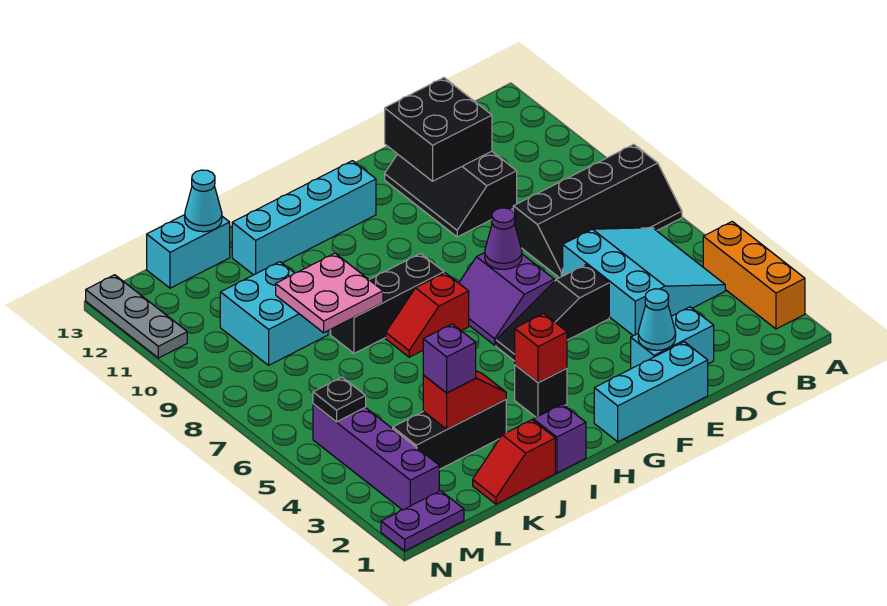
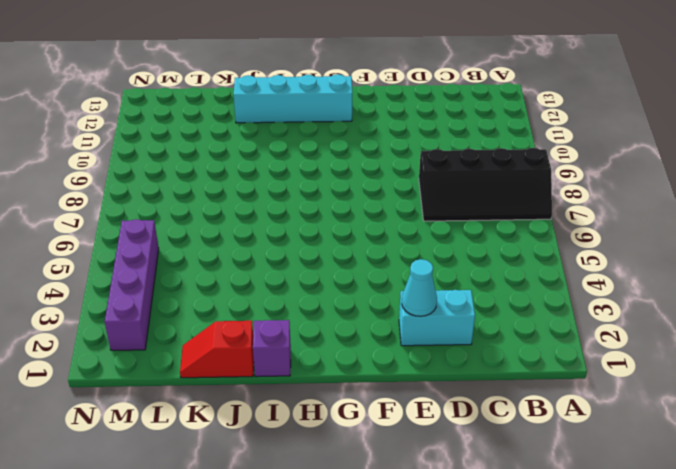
none -> orange brick A2:A4 level 1
none -> cyan slope B4:D6 level 1 top D
none -> black slope D10:E12 level 1 top D

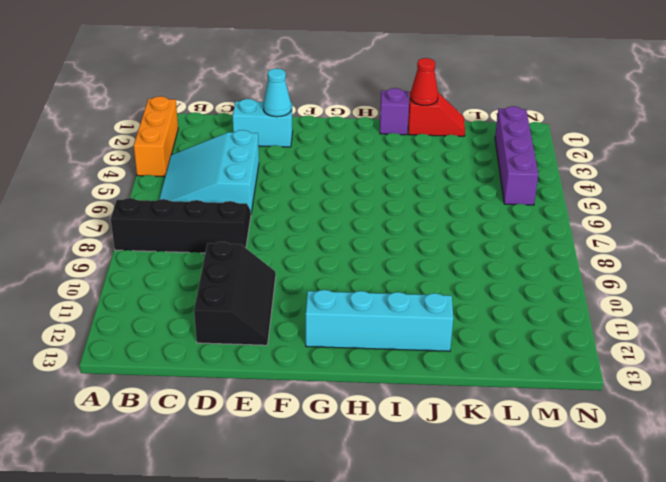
red cone J1 level 2 -> none
none -> cyan brick E1:G1 level 1
none -> black slope E5:G5 level 1 top E
none -> purple slope F6:G7 level 1 top F

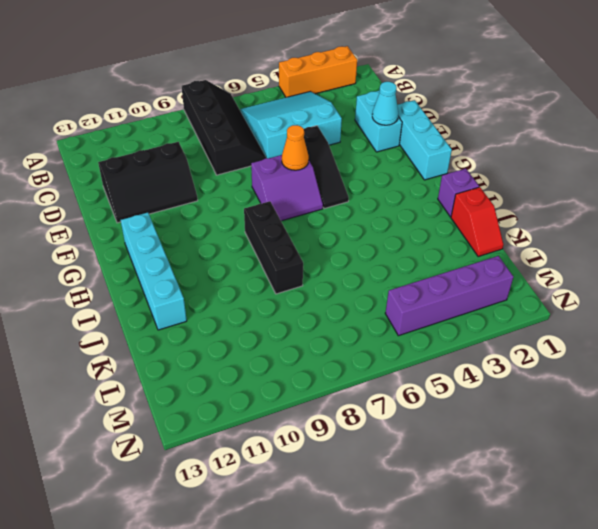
orange cone F6 level 2 -> none
none -> black brick H3 level 1
none -> red slope H7:I7 level 1 top H
none -> black brick J3:L3 level 1

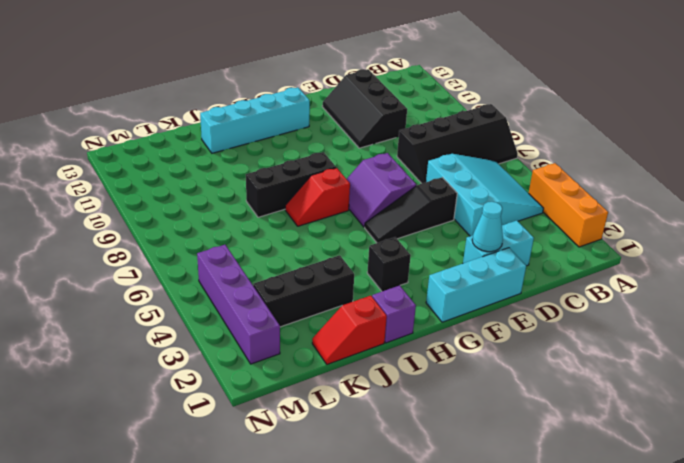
none -> cyan brick K9:L10 level 1
none -> cyan brick K13:L13 level 1
none -> purple plate M1:N1 level 1

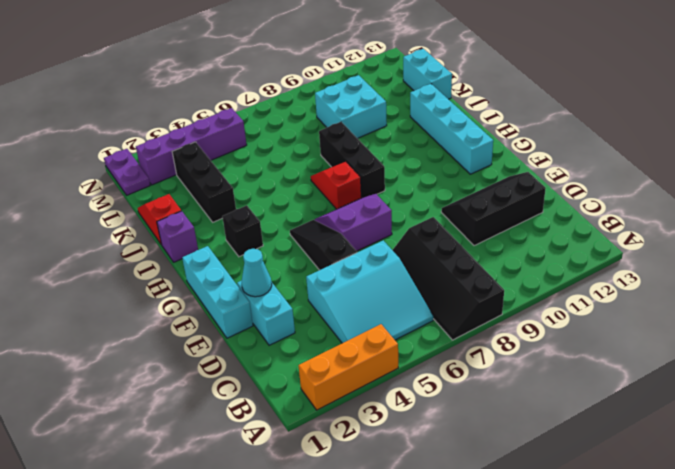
none -> grey plate N11:N13 level 1
none -> black brick D11:E12 level 2
none -> purple cone F7 level 2

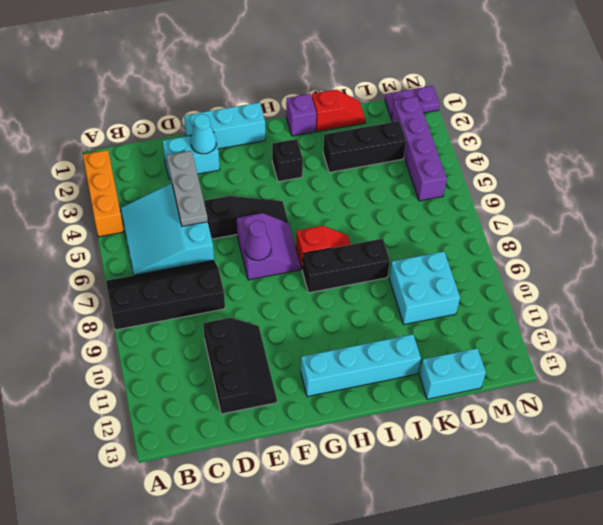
grey plate D3:D5 level 2 -> grey plate N11:N13 level 1
none -> black brick D11:E12 level 2
none -> red brick H3 level 2
none -> red slope J3:K3 level 2 top K

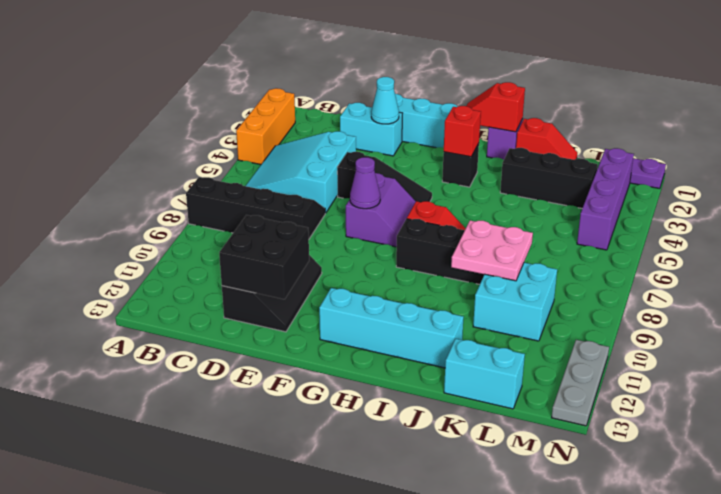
red slope H1:I1 level 2 top I -> red slope J3:K3 level 2 top K
none -> cyan cone K13 level 2
none -> black plate M5 level 2
none -> purple brick K3 level 3

